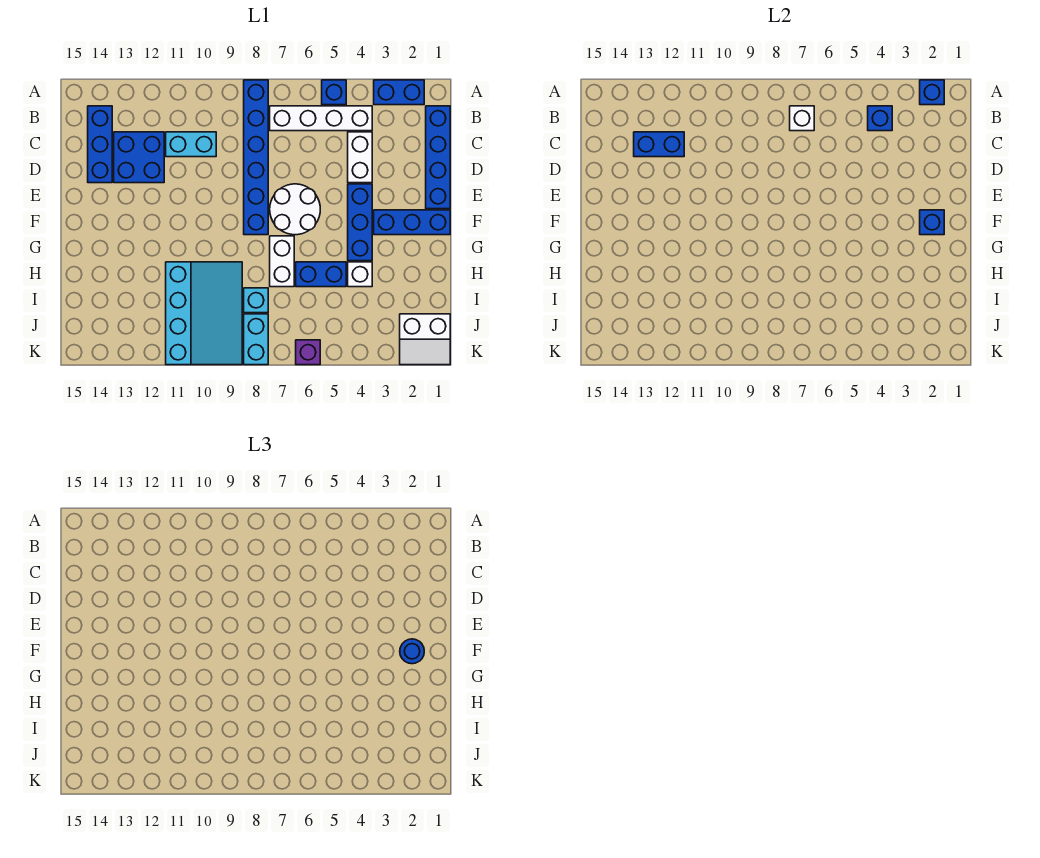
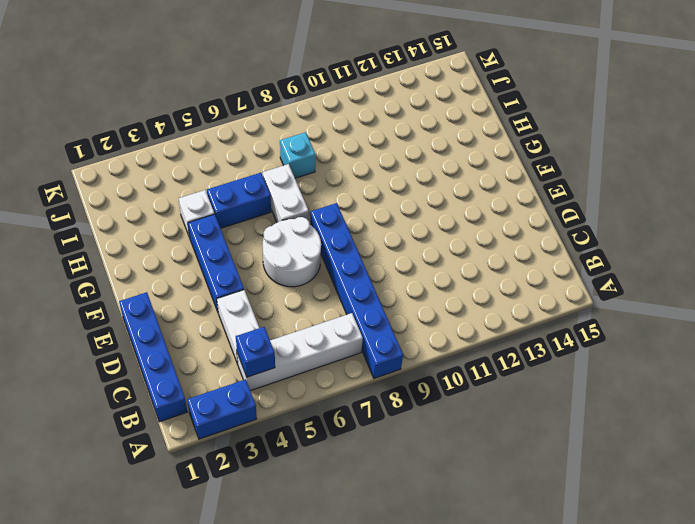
none -> blue brick A5 level 1
none -> blue brick B14:D14 level 1
none -> cyan brick C10:C11 level 1

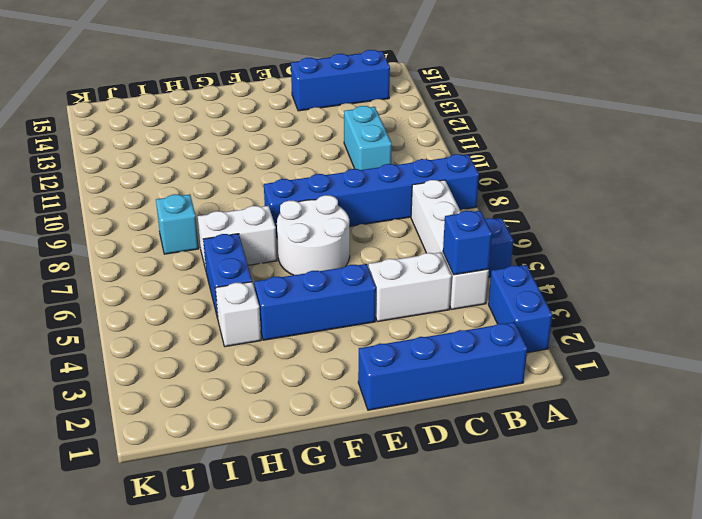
none -> blue brick C12:D13 level 1
none -> blue brick F1:F3 level 1
none -> cyan slope H9:K11 level 1 top 11

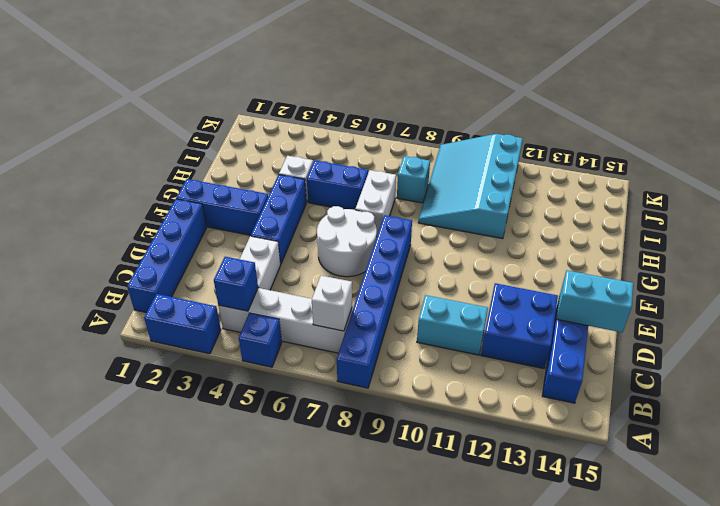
cyan brick D14:D15 level 2 -> cyan brick J8:K8 level 1
none -> white slope J1:K2 level 1 top J
none -> purple brick K6 level 1
none -> blue brick A2 level 2

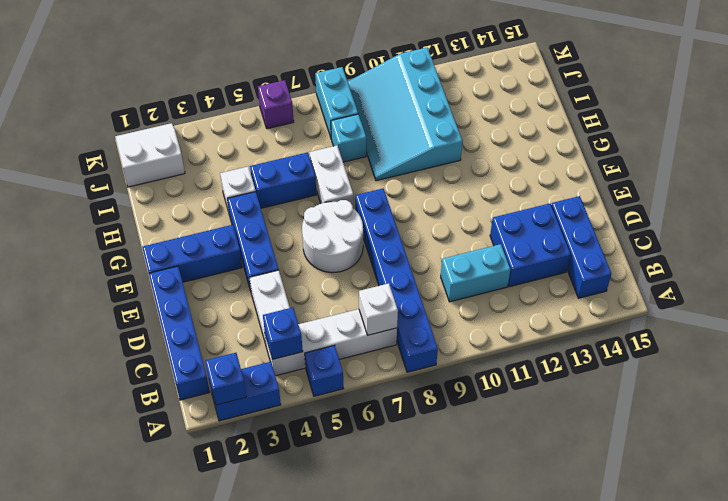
none -> blue brick C12:C13 level 2
none -> blue brick F2 level 2
none -> blue round brick F2 level 3

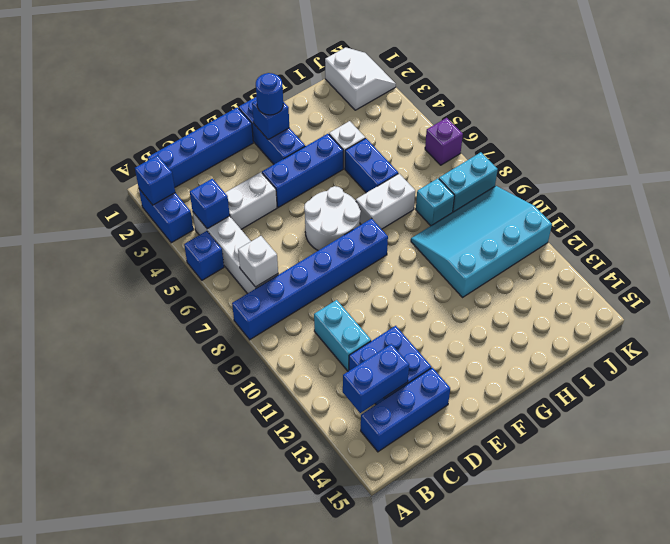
blue brick B13:C13 level 2 -> blue brick C12:C13 level 2

